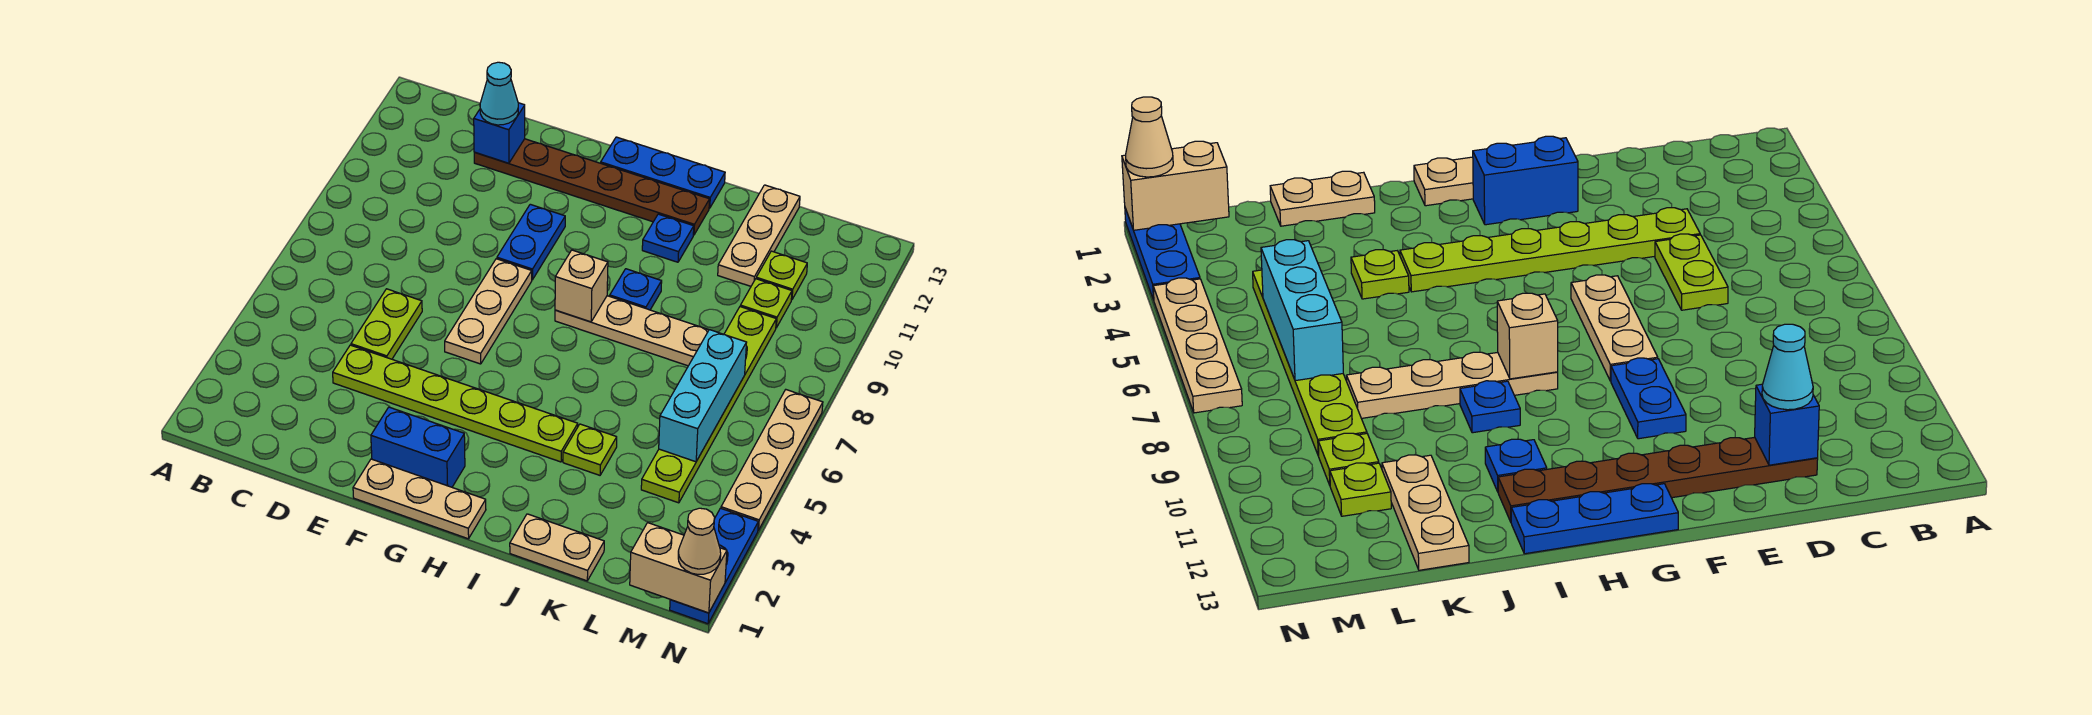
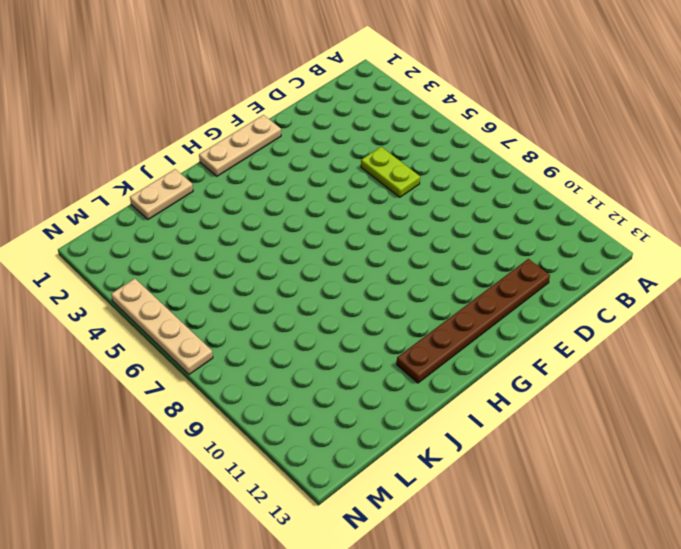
none -> lime plate D4:I4 level 1
none -> blue brick F2:G2 level 1
none -> tan plate F6:F8 level 1

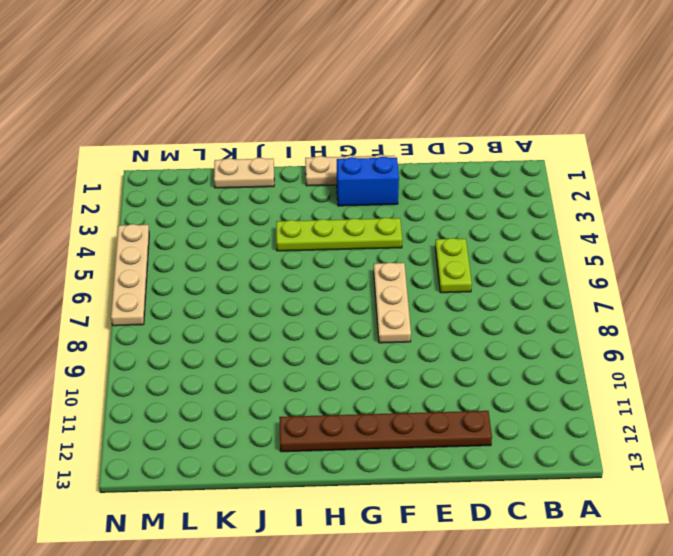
lime plate F4:I4 level 1 -> lime plate D4:I4 level 1
none -> blue plate F9:F10 level 1
none -> blue plate G13:I13 level 1
none -> tan plate H8:K8 level 1

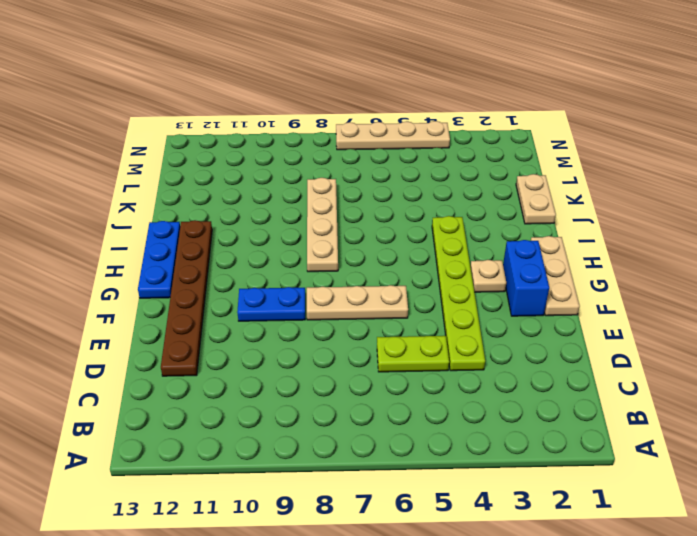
tan plate G3 level 1 -> none
none -> blue plate I9 level 1
none -> blue plate I11 level 1
none -> lime plate J4 level 1

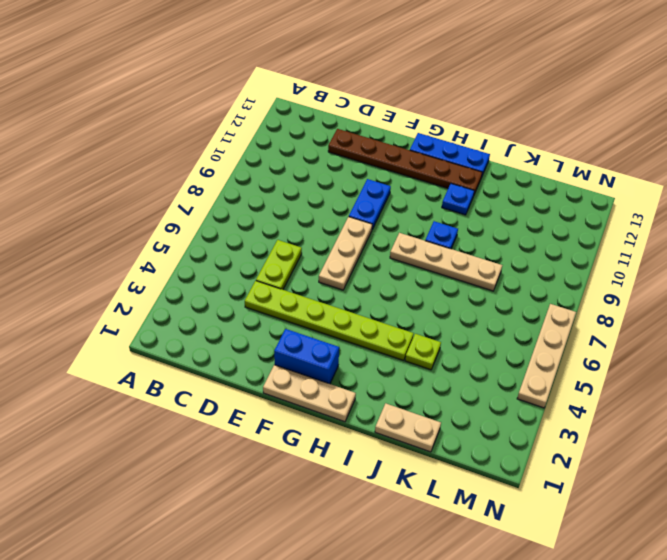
none -> tan plate K11:K13 level 1
none -> lime plate L4:L9 level 1
none -> lime plate L10 level 1

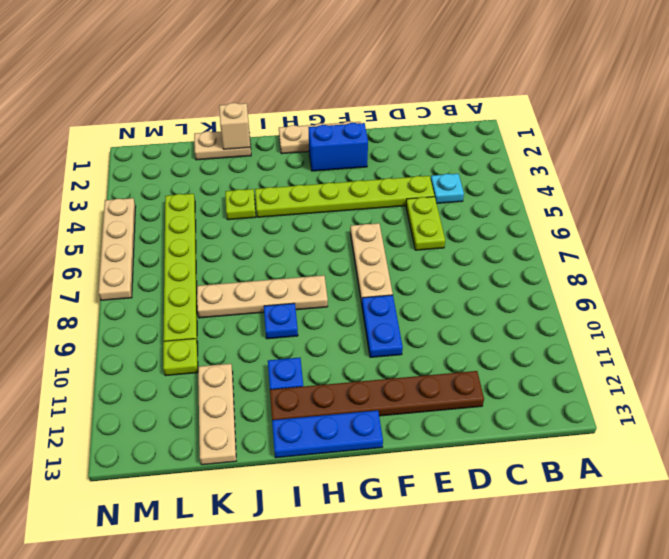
cyan plate C4 level 1 -> none
tan brick J1 level 2 -> tan brick H8 level 2
none -> lime plate L11 level 1
none -> blue plate N1:N3 level 1
none -> blue brick D12 level 2

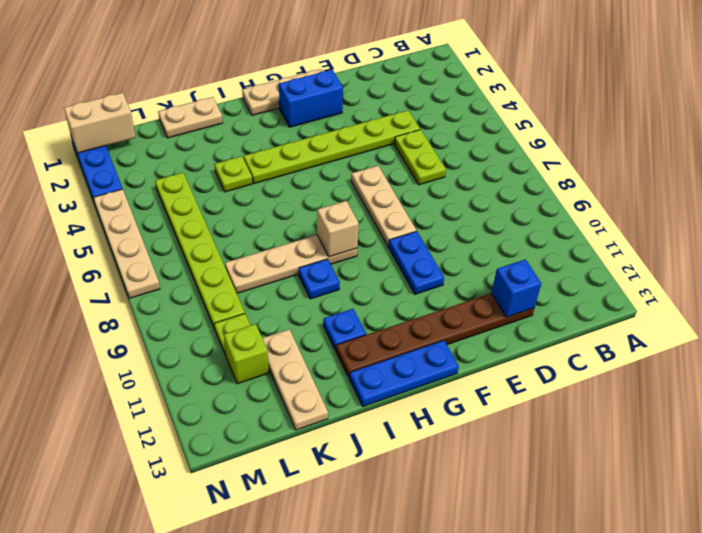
lime brick L11 level 1 -> lime plate L11 level 1
none -> cyan brick L5:L7 level 2
none -> cyan cone D12 level 3
none -> tan cone N1 level 3

